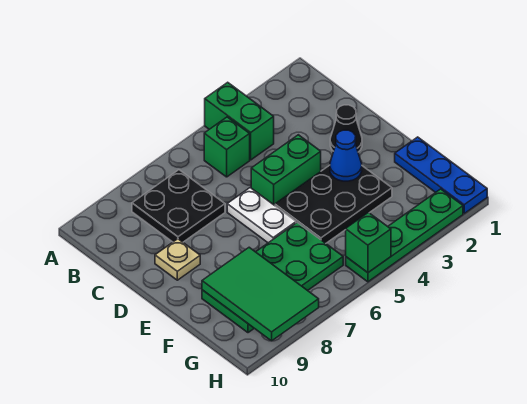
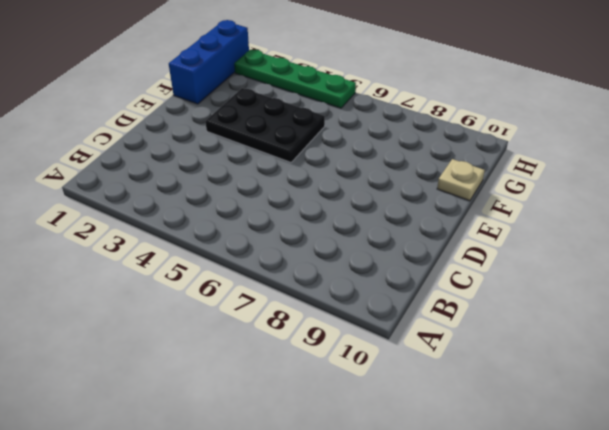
blue brick F1:H1 level 1 -> blue plate F1:H1 level 1
tan plate F10 level 1 -> tan plate D9 level 1
none -> green brick A4:B4 level 1
none -> green brick B5 level 1
none -> black plate B7:C8 level 1

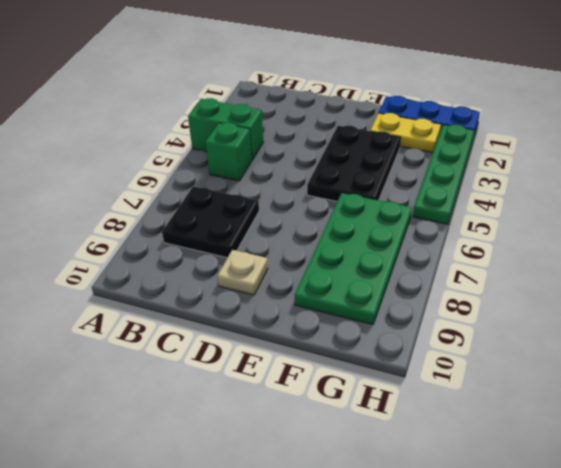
yellow plate F2:G2 level 1 -> none
none -> black cone D2 level 1
none -> green brick D4:D5 level 1
none -> white plate D6:E6 level 1

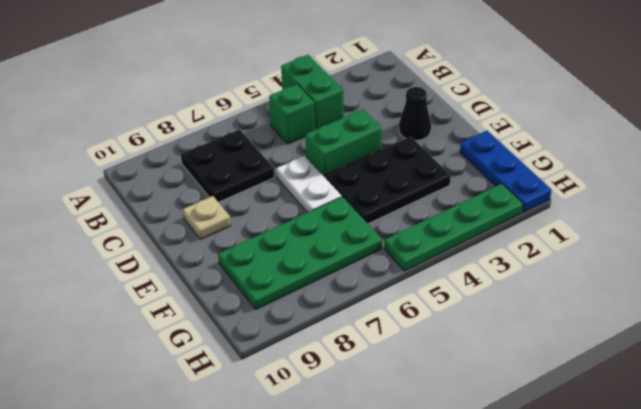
none -> blue cone E3 level 2
none -> green tile F8:H9 level 2
none -> green brick H5 level 2

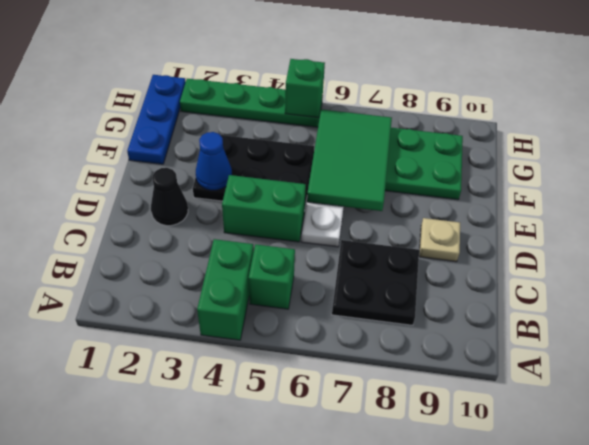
green tile E6:G7 level 2 -> green tile F8:H9 level 2

